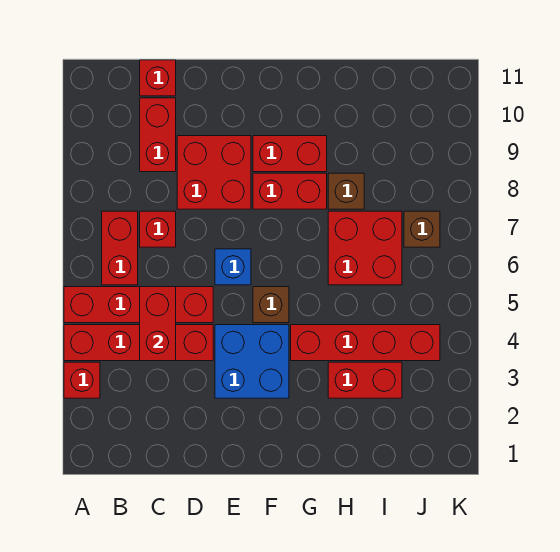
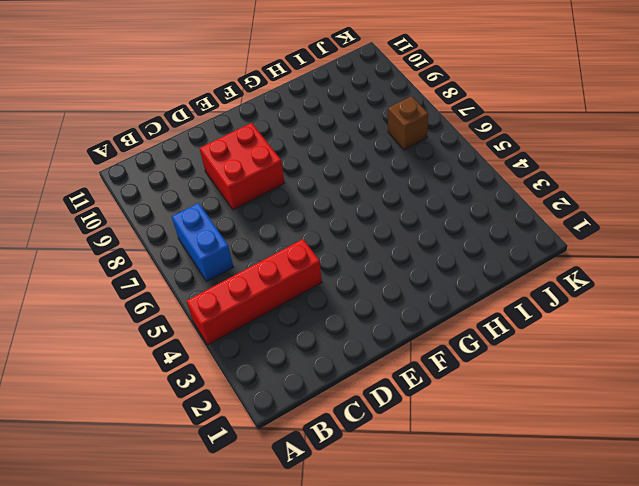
blue brick B6:B7 level 1 -> red brick B6:B7 level 1
none -> red brick A3 level 1
none -> red brick A5:D5 level 1
none -> red brick C7 level 1

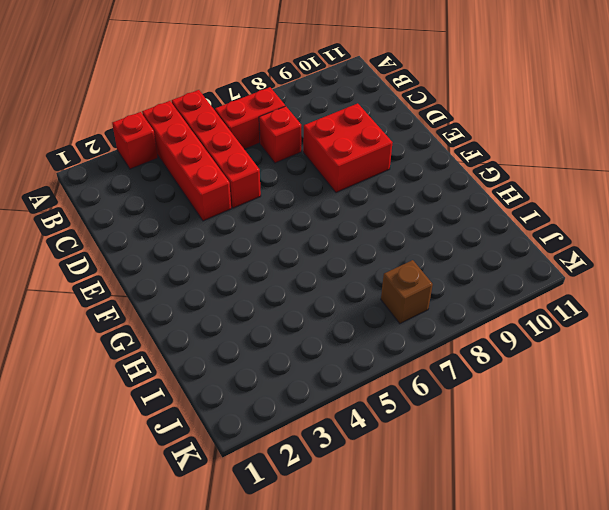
none -> red brick C9:C10 level 1
none -> red brick C11 level 1
none -> blue brick E3:F4 level 1

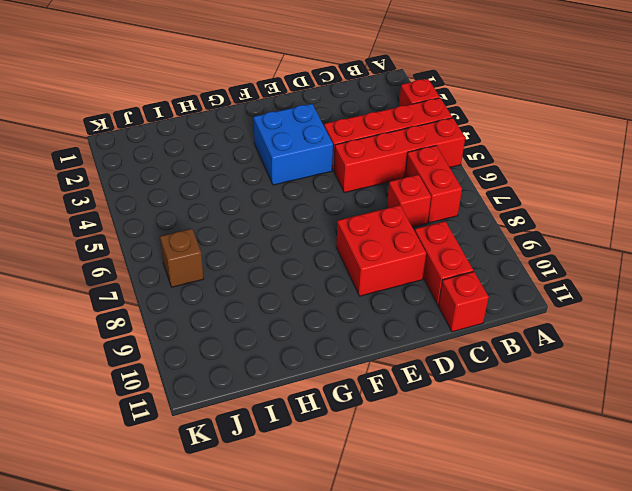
none -> blue brick E6 level 1
none -> brown brick F5 level 1
none -> red brick F8:G8 level 1

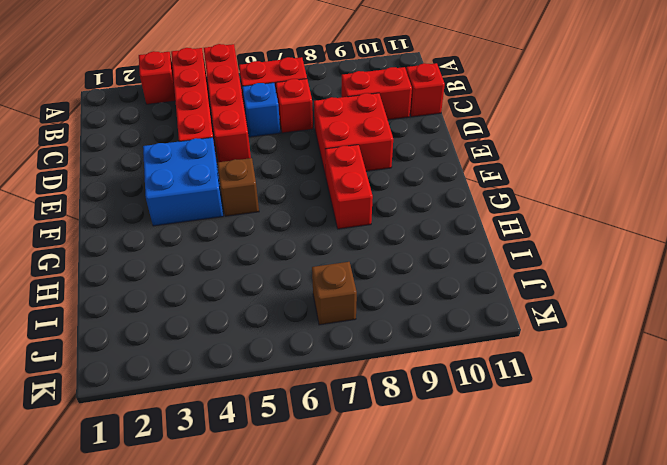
blue brick C6 level 1 -> blue brick E6 level 1
none -> red brick F9:G9 level 1
none -> red brick G4:J4 level 1
none -> red brick H3:I3 level 1

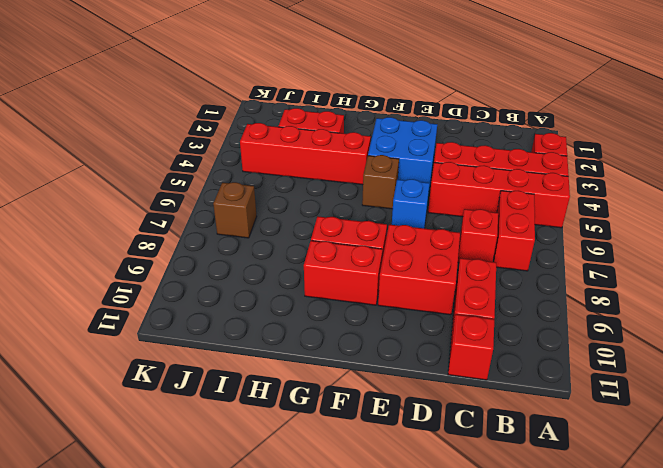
none -> red brick H6:I7 level 1
none -> brown brick H8 level 1
none -> red brick C4:C5 level 2

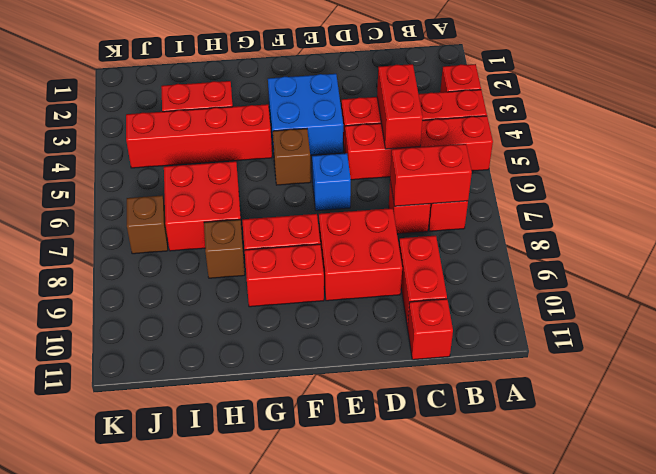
red brick B7:C7 level 2 -> none

